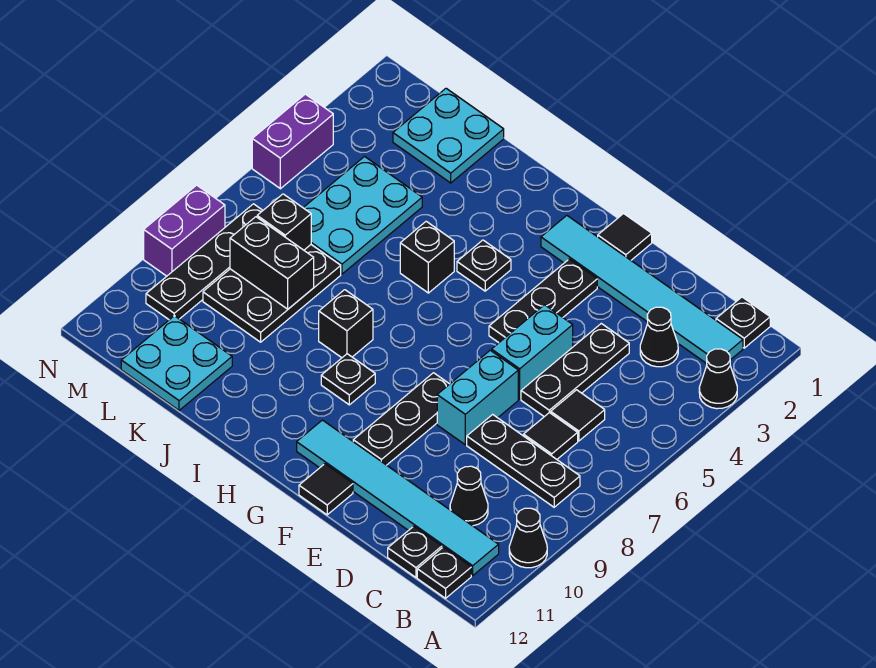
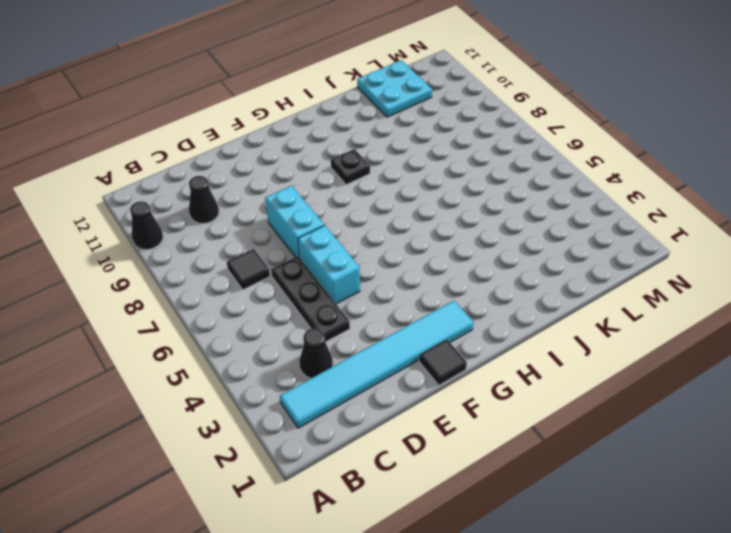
none -> black cone A3 level 1
none -> black plate B1 level 1
none -> black plate B8:D8 level 1
none -> cyan tile B11:G11 level 1

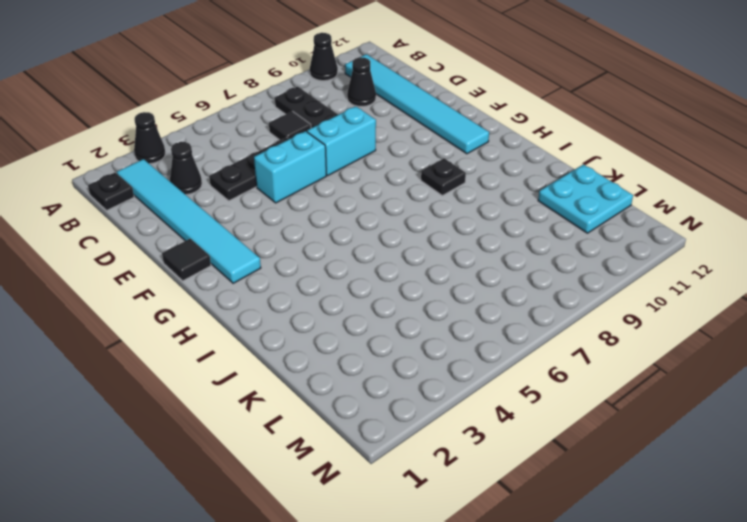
none -> black plate B12 level 1
none -> black tile C6 level 1
none -> black plate C12 level 1
none -> black plate F3:F5 level 1

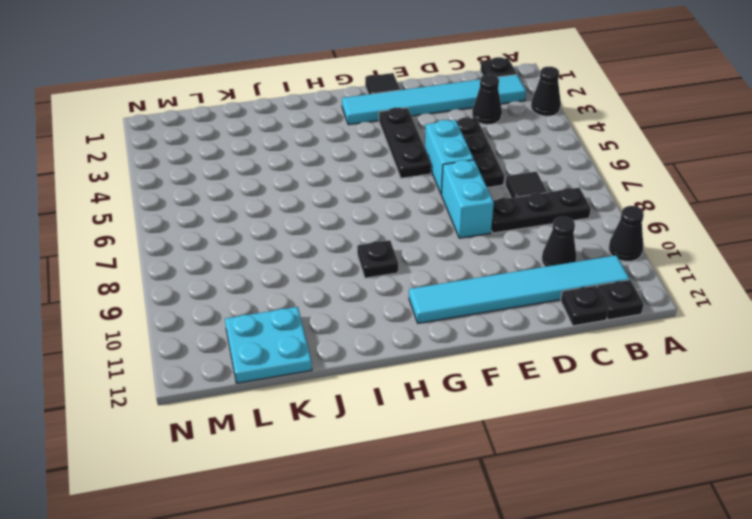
none -> black tile C6 level 1
none -> black plate F8:F10 level 1
none -> black tile F12 level 1
none -> black plate H4 level 1

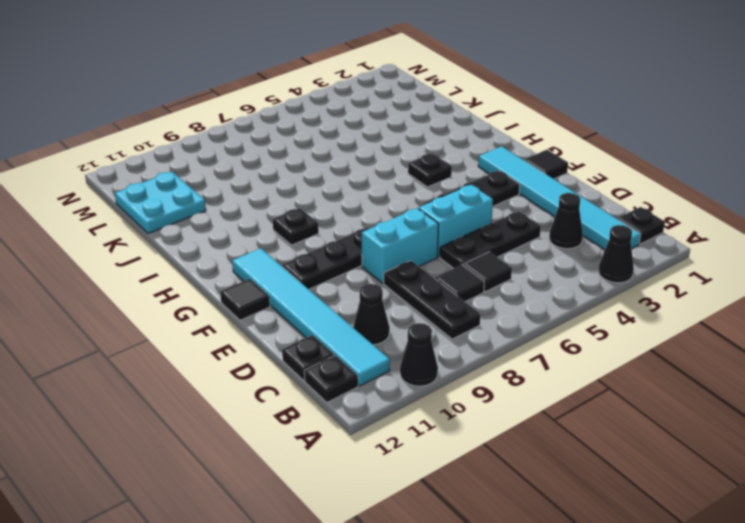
none -> black brick I5 level 1
none -> black brick I8 level 1
none -> cyan plate K1:L2 level 1
none -> cyan plate K4:L6 level 1

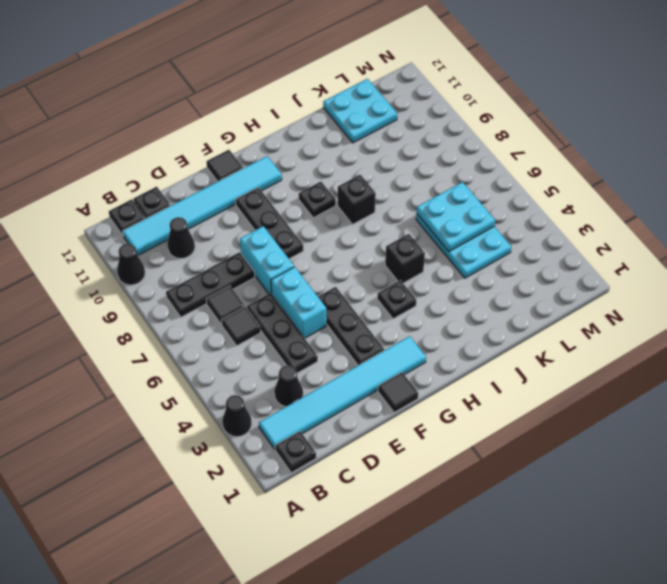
cyan plate K5:L6 level 2 -> cyan plate K1:L2 level 1
none -> black plate K7:L9 level 1
none -> black plate M7:M10 level 1
none -> purple brick N4:N5 level 1
none -> purple brick N8:N9 level 1

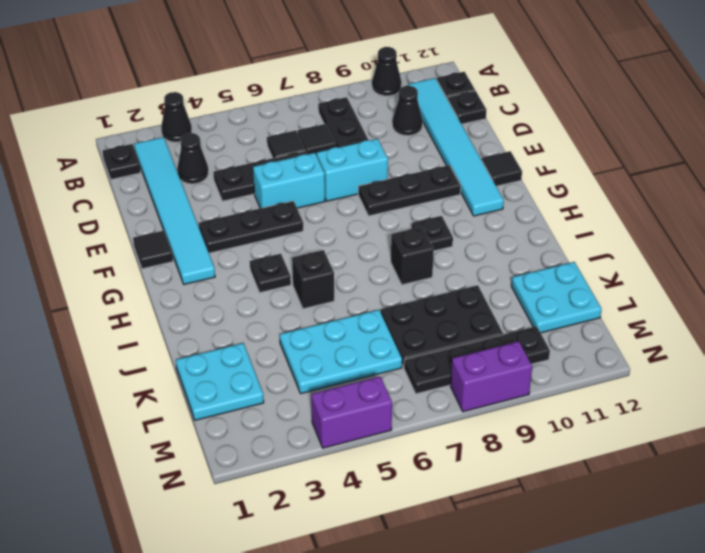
none -> black brick K8:L8 level 2
none -> black brick L7 level 2

